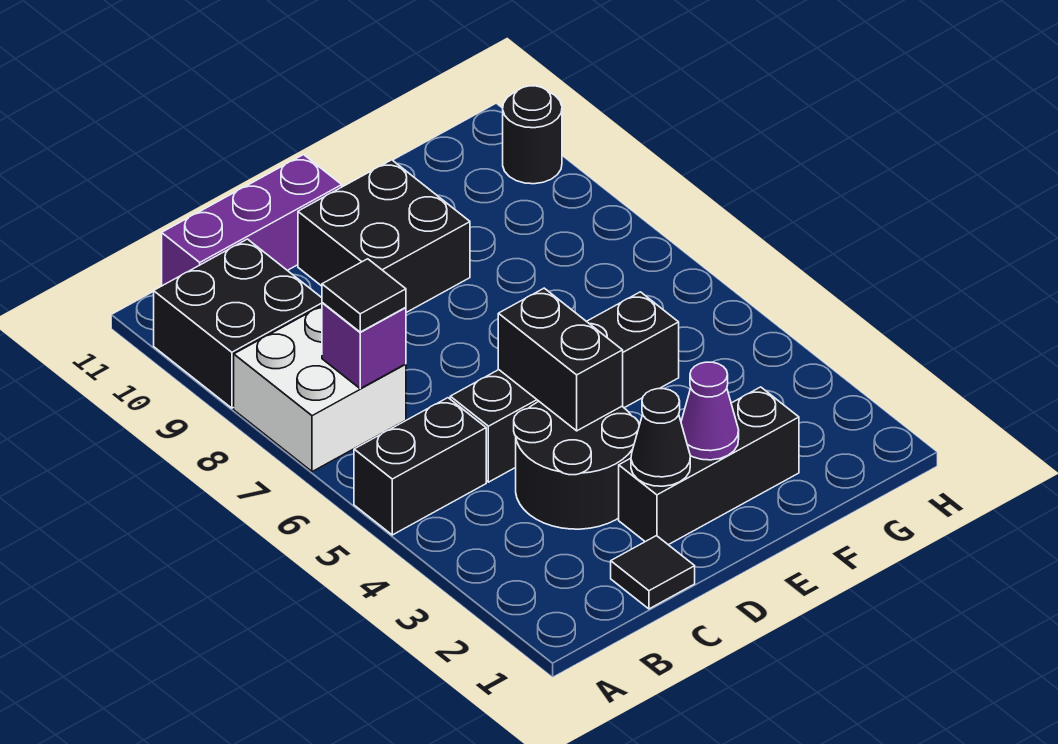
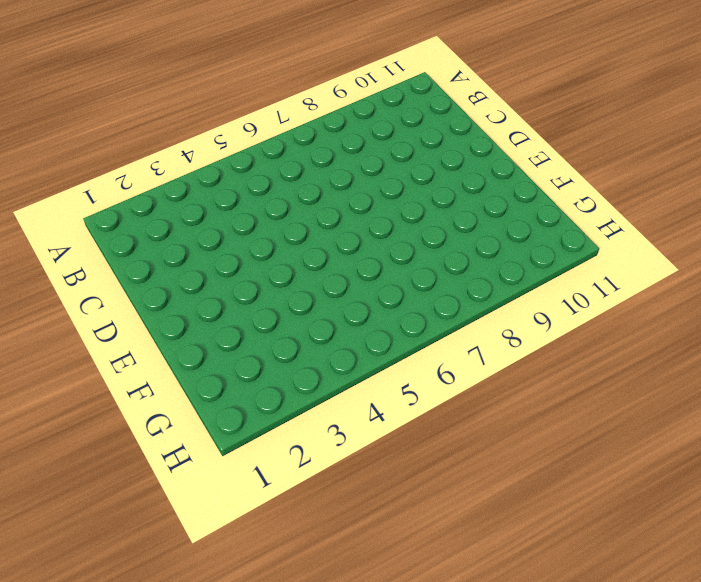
none -> black brick A5:B5 level 1
none -> white brick A7:B8 level 1
none -> black brick A9:B10 level 1

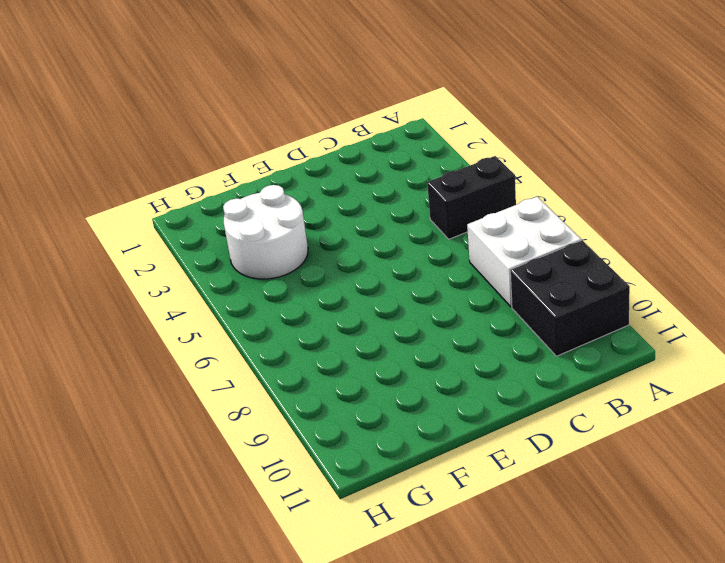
white round brick F3:G4 level 1 -> none
none -> purple brick B11:D11 level 1
none -> black tile C1 level 1
none -> black round brick C3:D4 level 1

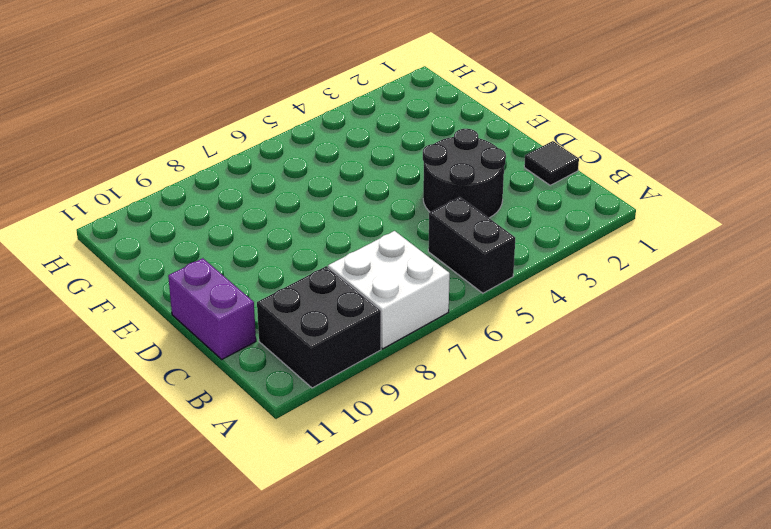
purple brick C11:D11 level 1 -> purple brick B11:D11 level 1
none -> black brick C5:F5 level 1
none -> black brick D2:F2 level 1
none -> black brick D9:E10 level 1

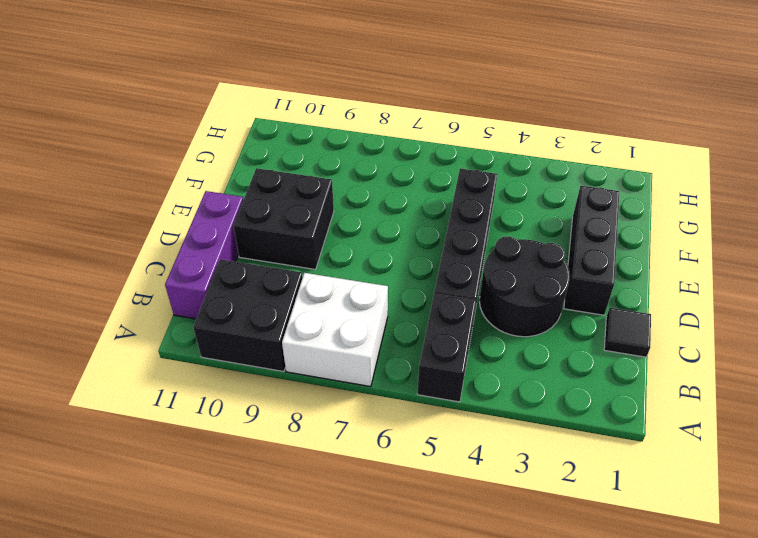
none -> black round brick H10 level 1
none -> purple brick B7 level 2
none -> black cone D2 level 2

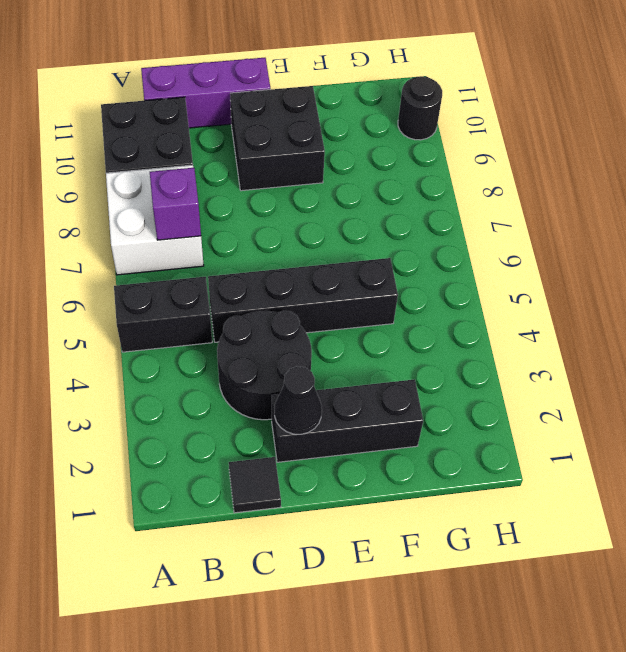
none -> black brick D4:D5 level 2
none -> purple cone E2 level 2
none -> black tile B7 level 3

